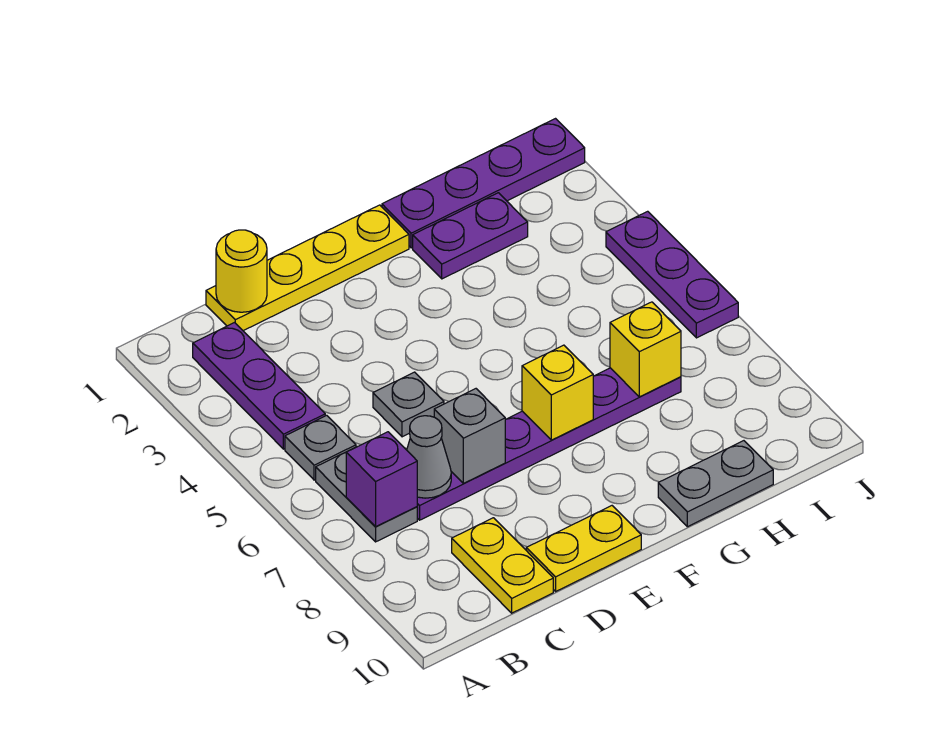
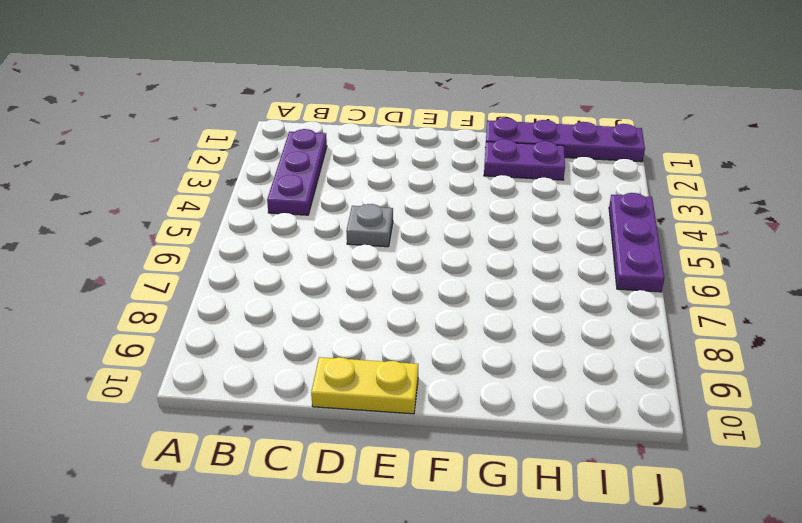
none -> grey plate B5 level 1
none -> grey plate B6:B7 level 1
none -> yellow plate C1:F1 level 1

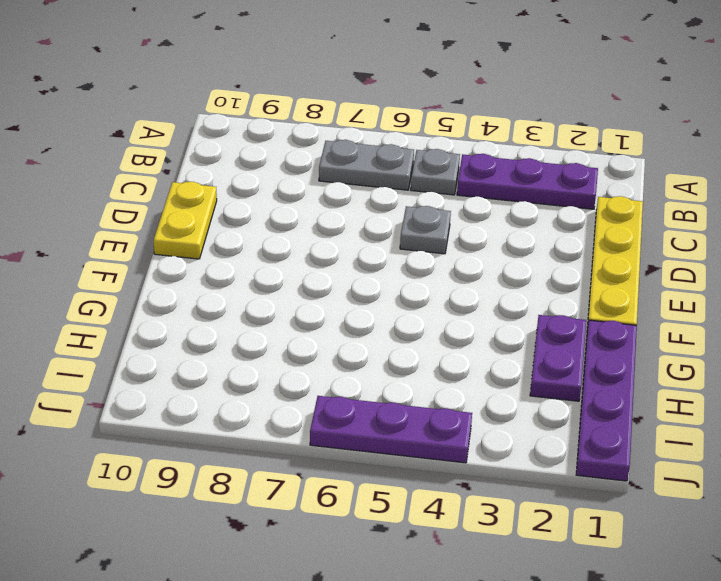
none -> purple plate C7:H7 level 1
none -> yellow plate C9:C10 level 1
none -> grey plate G10:H10 level 1

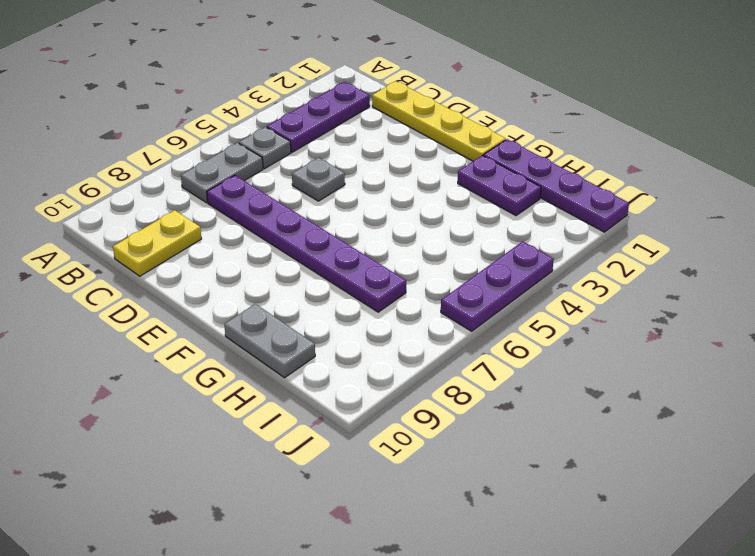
none -> yellow plate D10:E10 level 1
none -> purple brick B7 level 2
none -> yellow round brick C1 level 2

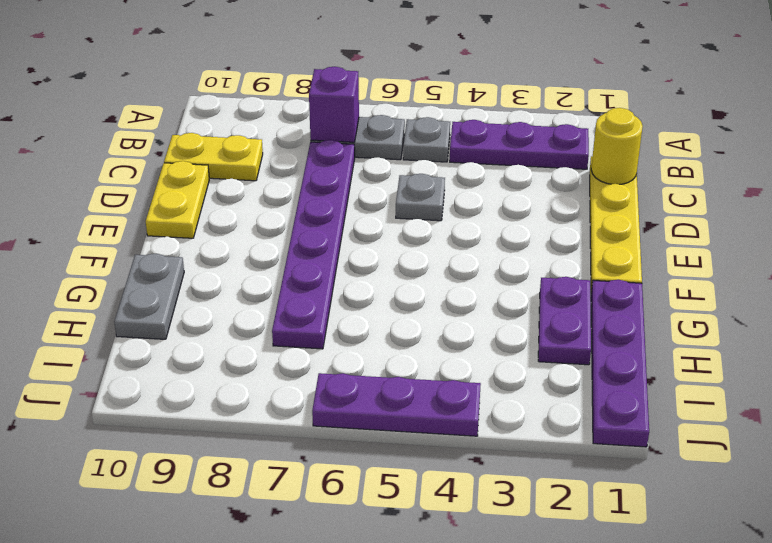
none -> grey cone C7 level 2
none -> grey brick D7 level 2
none -> yellow brick F7 level 2

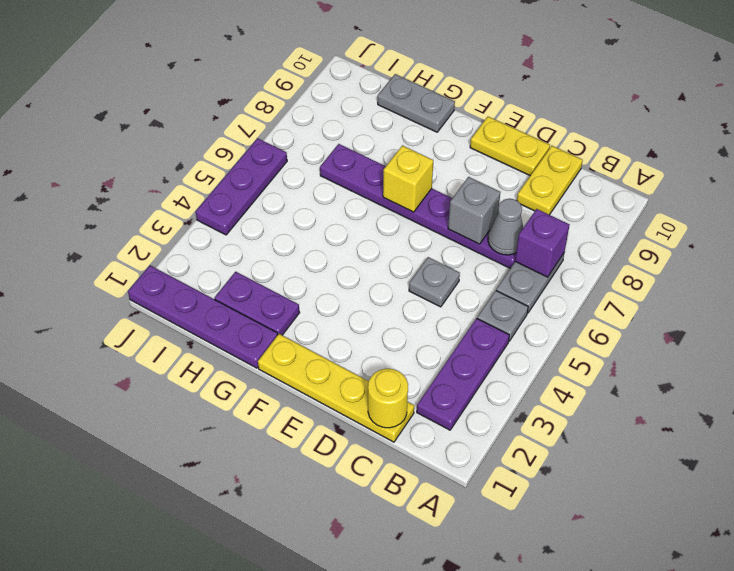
none -> yellow brick H7 level 2

